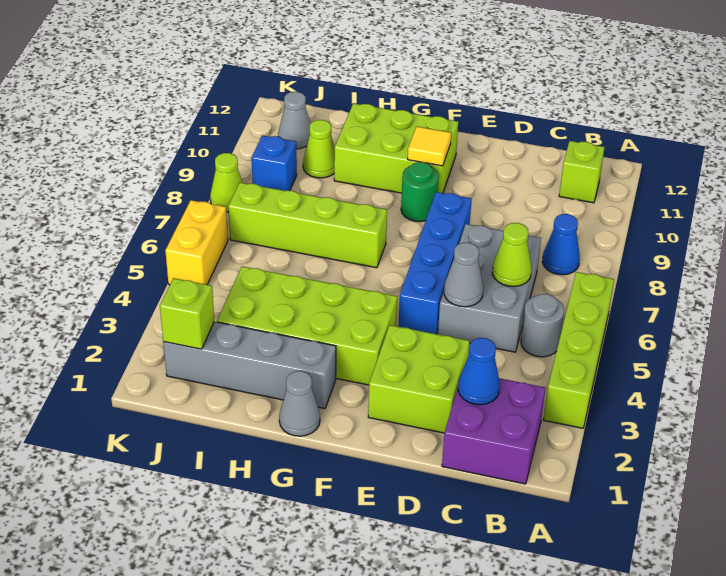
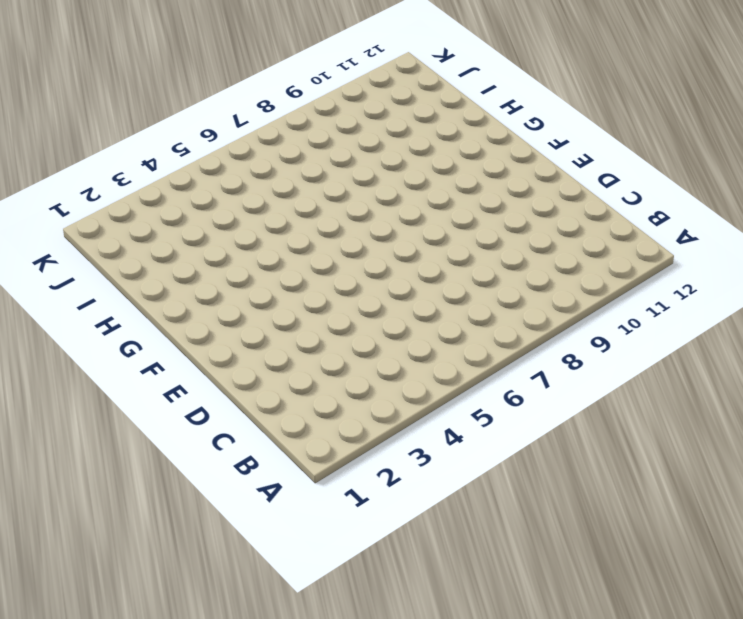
none -> lime brick A3:A6 level 1
none -> purple brick B1:C2 level 1
none -> grey round brick B5 level 1

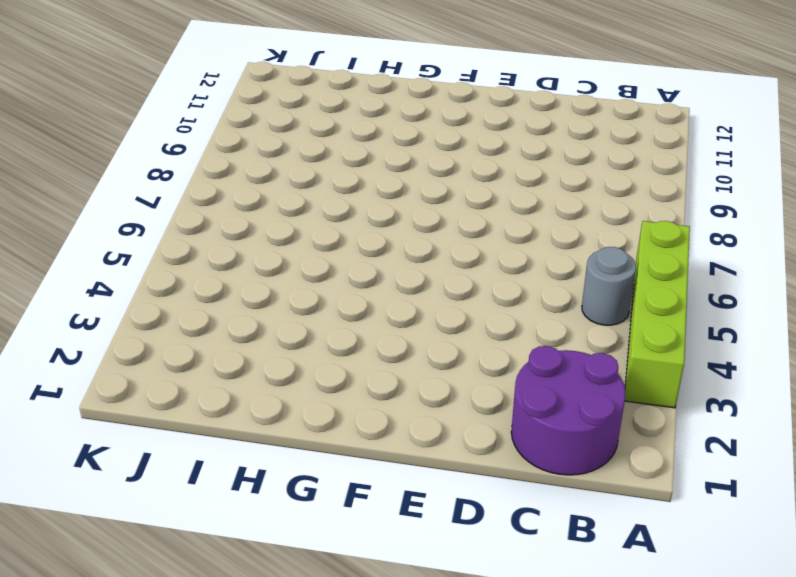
purple round brick B1:C2 level 1 -> purple brick B1:C2 level 1
none -> blue cone B8 level 1
none -> lime brick B11 level 1
none -> grey brick C5:D7 level 1

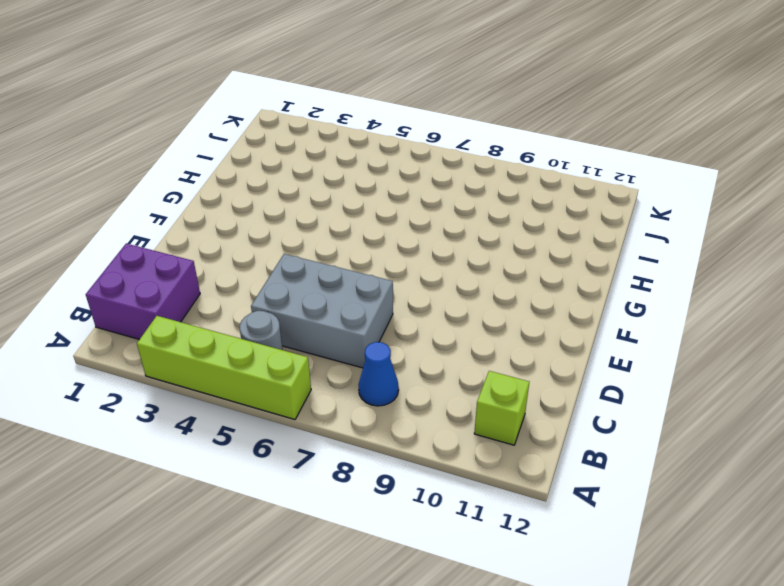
none -> lime brick D2:E3 level 1
none -> blue brick E5:E8 level 1
none -> lime brick F3:I4 level 1

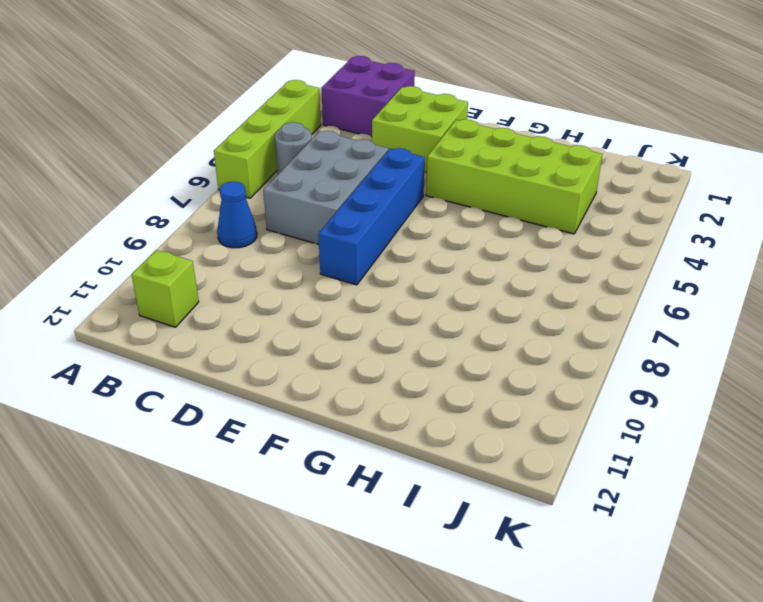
none -> green round brick F9 level 1
none -> lime brick F10:H11 level 1
none -> grey cone G1 level 1

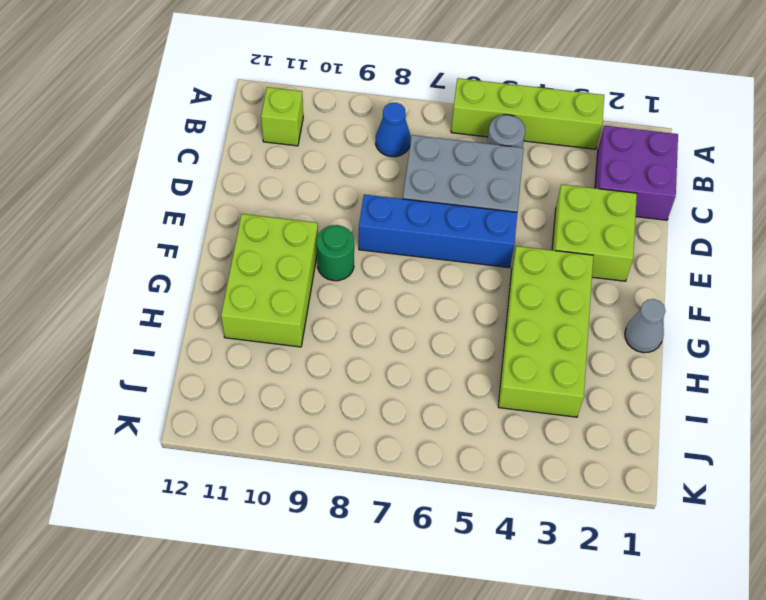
none -> grey brick G2:J2 level 1
none -> lime brick G7:J7 level 1
none -> lime cone I10 level 1

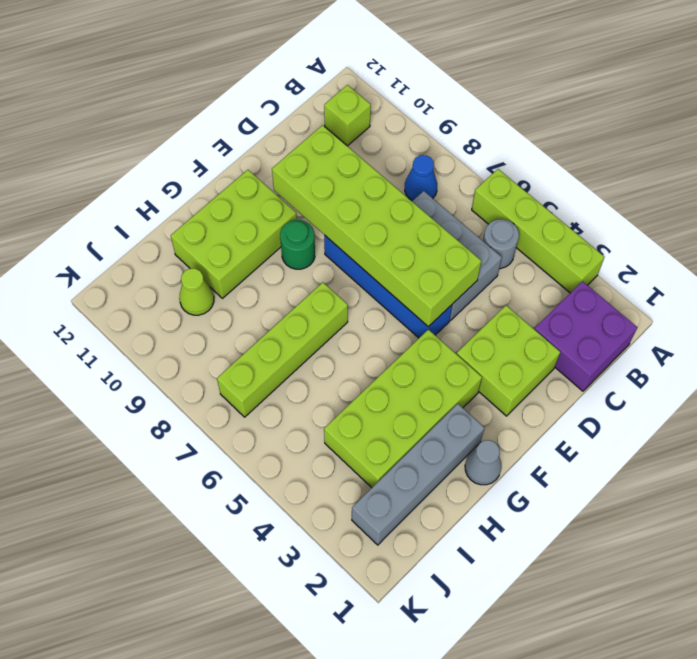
lime brick D5:E10 level 2 -> grey cone D5 level 2
none -> blue brick J9 level 1
none -> grey cone J11 level 1
none -> yellow brick K5:K6 level 1

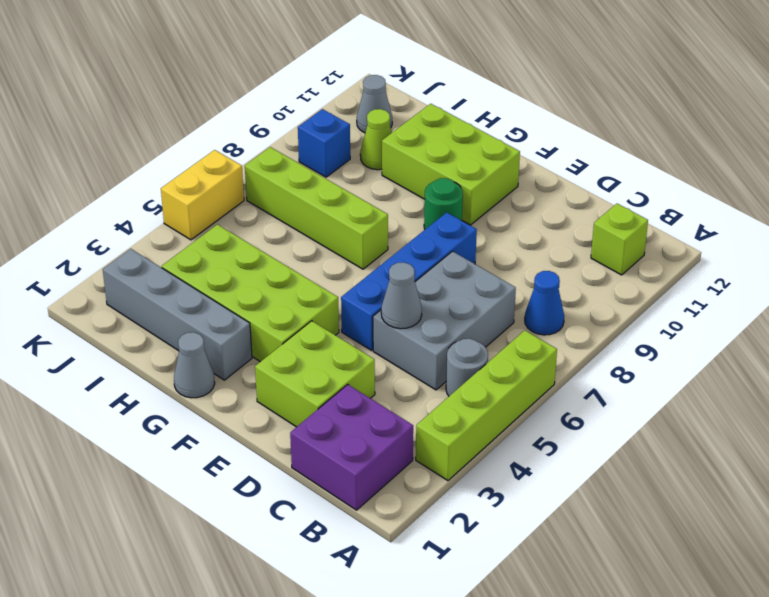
none -> lime cone K8 level 1
none -> blue cone C2 level 2
none -> lime cone C6 level 2

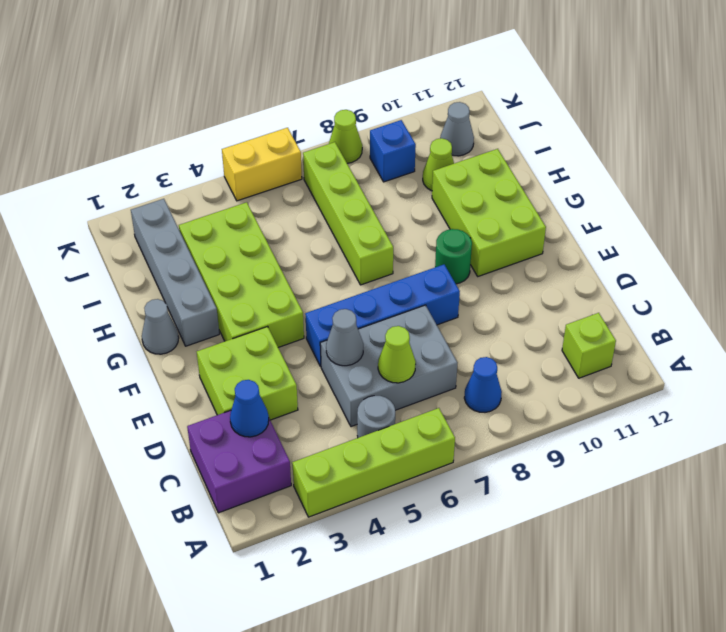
none -> yellow tile F10 level 2
none -> lime brick J2 level 2

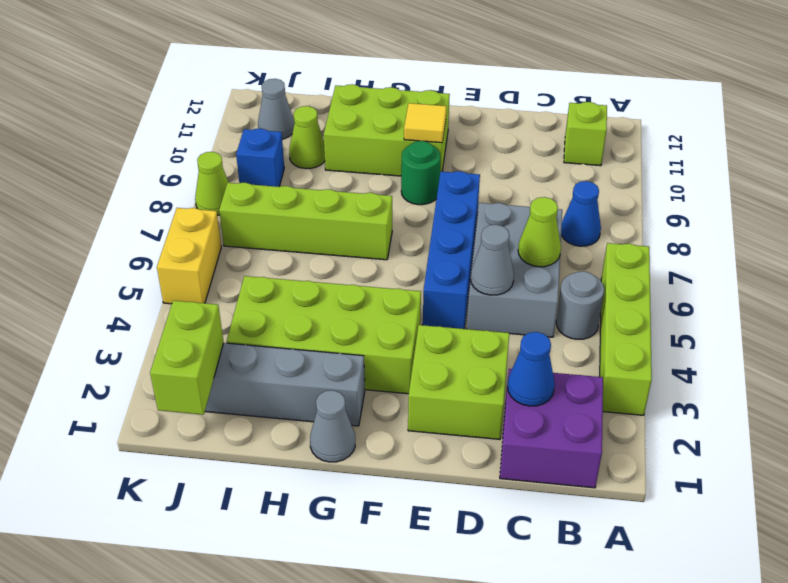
lime brick J1:J2 level 2 -> lime brick J2 level 2

